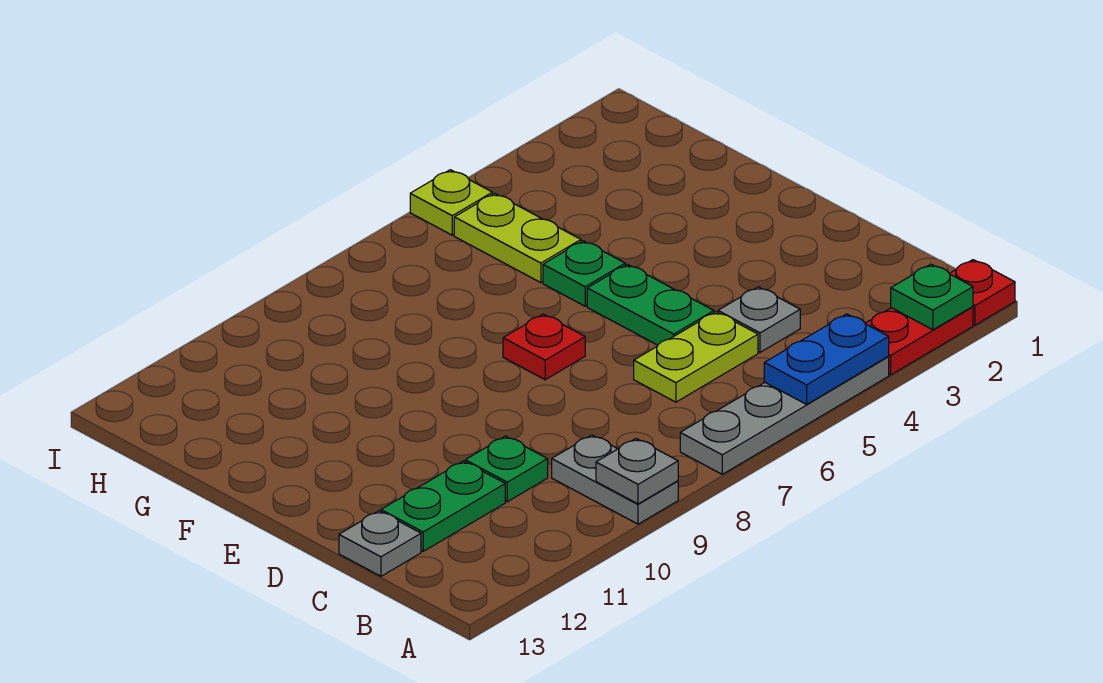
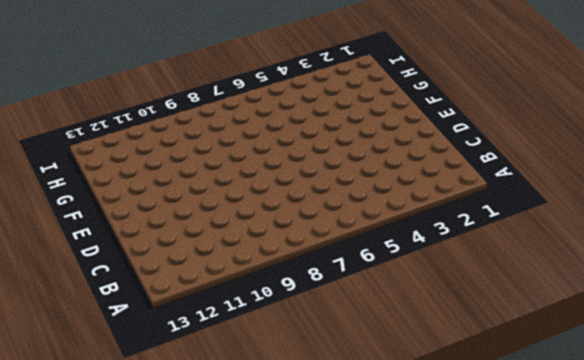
none -> red plate A1 level 1
none -> red plate A2:A3 level 1
none -> grey plate A4:A7 level 1

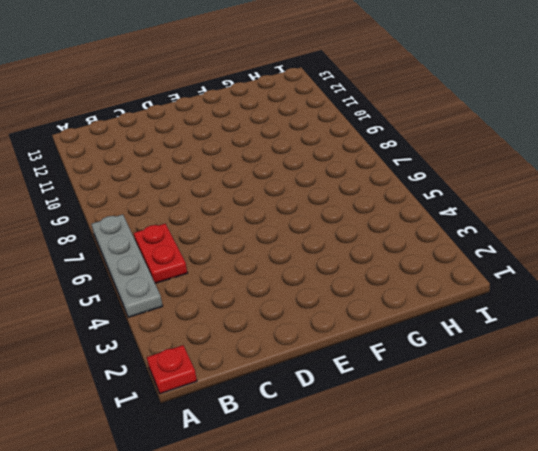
red plate B5:B6 level 1 -> red plate A2:A3 level 1
none -> grey plate A9:B9 level 1
none -> grey plate C4 level 1
none -> lime plate C5:C6 level 1

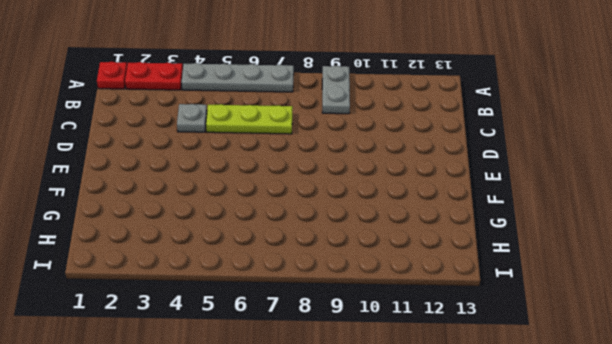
lime plate C5:C7 level 1 -> lime plate C5:C6 level 1
none -> green plate C10 level 1
none -> green plate C11:C12 level 1
none -> grey plate C13 level 1

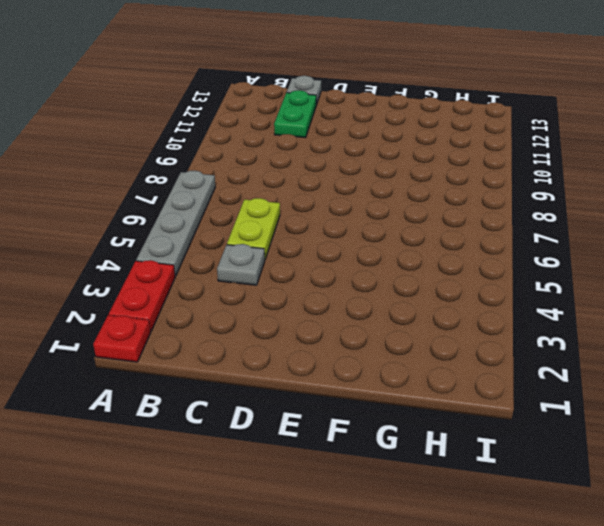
none -> grey plate A9:B9 level 1
none -> green plate C10 level 1
none -> green plate D5:E5 level 1

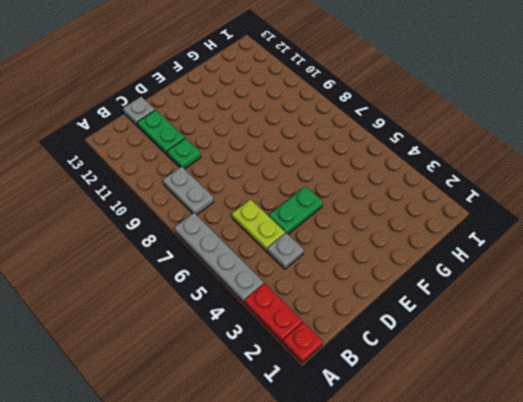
grey plate B8:B9 level 1 -> grey plate A9:B9 level 1
none -> red plate E7 level 1
none -> green plate F5 level 1
none -> lime plate G5:H5 level 1

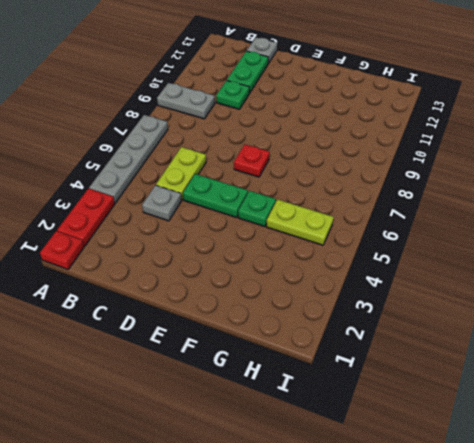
none -> lime plate I5 level 1
none -> green plate A2 level 2
none -> blue plate A4:A5 level 2

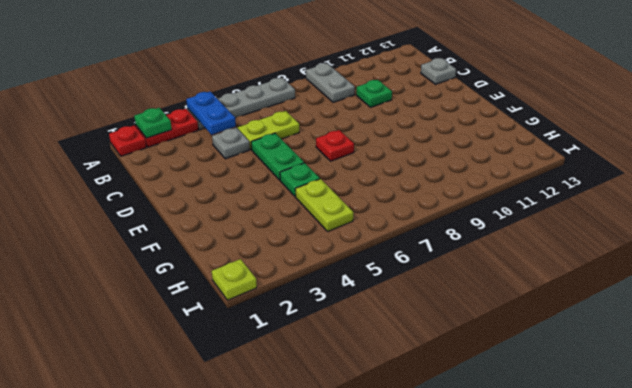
blue plate A4:B4 level 2 -> blue plate A4:A5 level 2
lime plate I1 level 1 -> lime plate I5 level 1
none -> green plate C11:C12 level 1
none -> grey plate A9 level 2

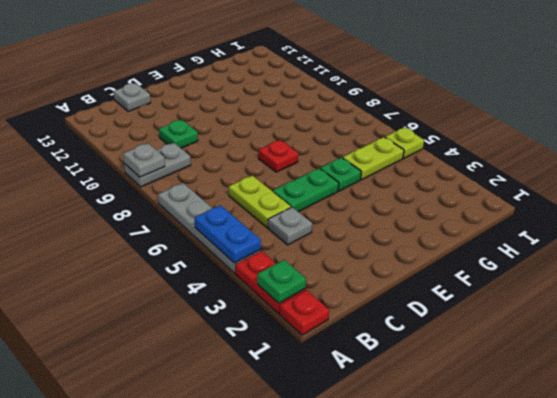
none -> green plate C11:C12 level 1

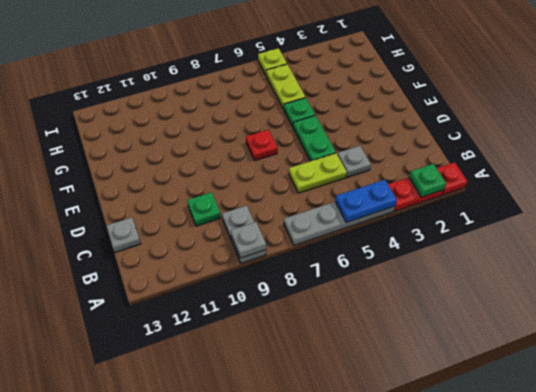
none -> green plate C11:C12 level 1

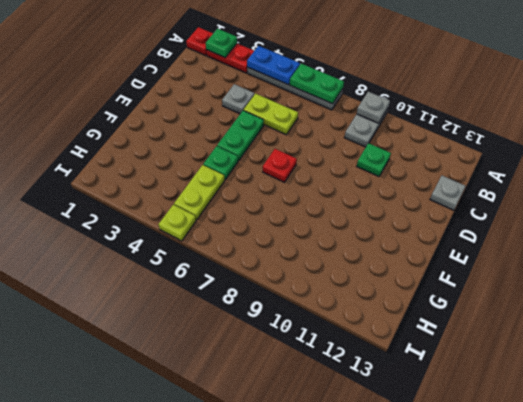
green plate A6:A7 level 2 -> green plate C11:C12 level 1

